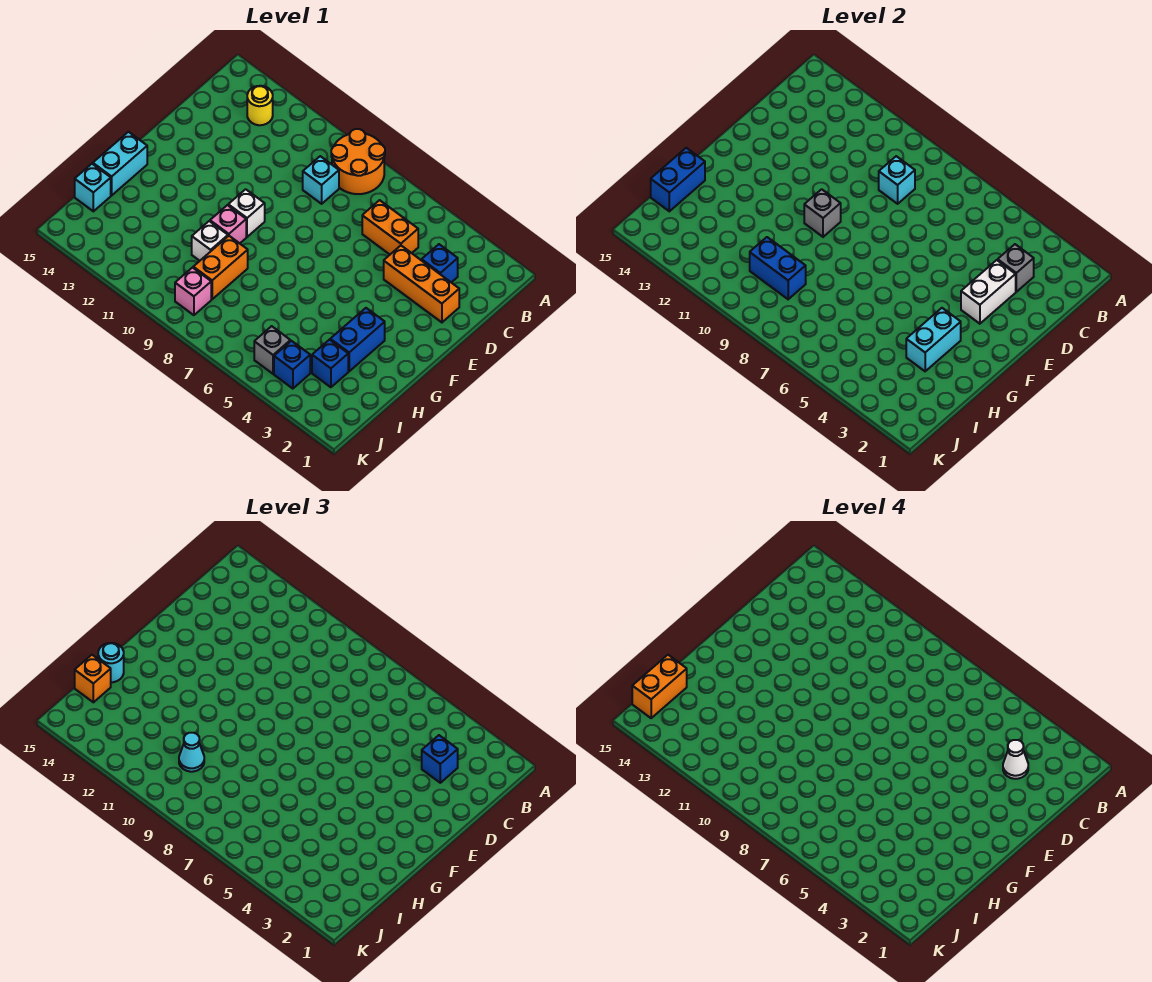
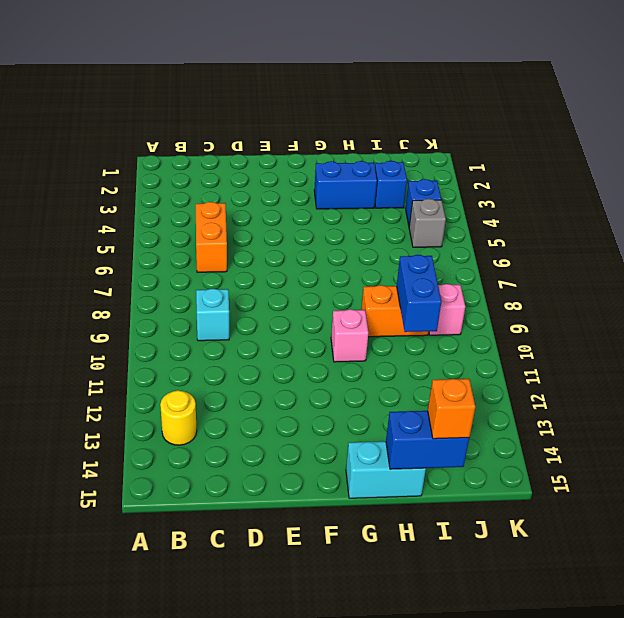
none -> orange round brick A8:B9 level 1
none -> blue brick C3 level 1
none -> orange brick D2:D4 level 1
none -> white brick F10 level 1

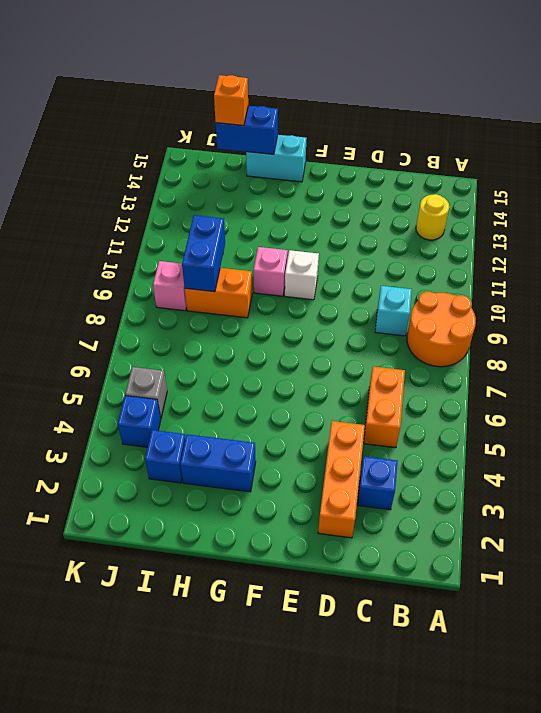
none -> white brick H10 level 1
none -> cyan brick I15 level 1
none -> grey brick C3 level 2
none -> cyan brick C9 level 2

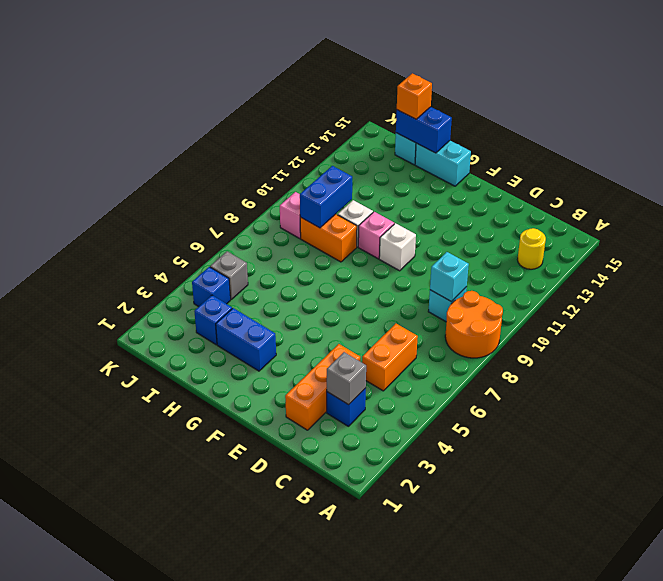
none -> white brick D3:E3 level 2
none -> grey brick F10 level 2
none -> cyan brick G3:H3 level 2
none -> blue brick C3 level 3

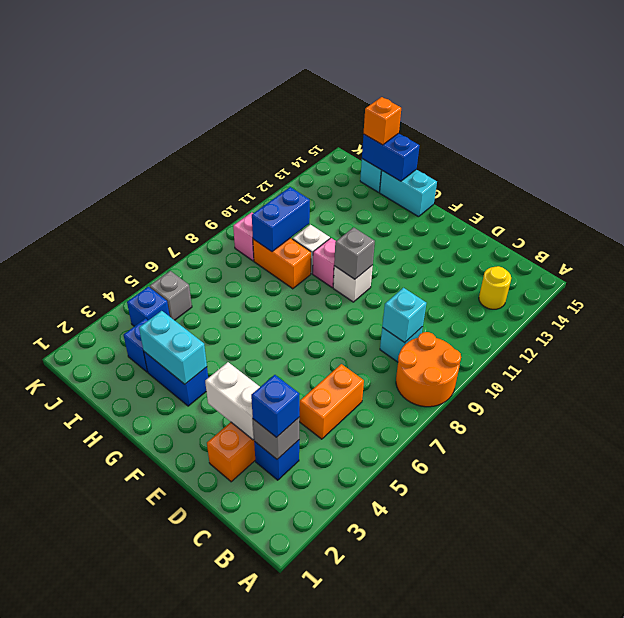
none -> cyan round brick H15 level 3
none -> cyan cone I10 level 3
none -> white cone C3 level 4
none -> orange brick I15:J15 level 4

